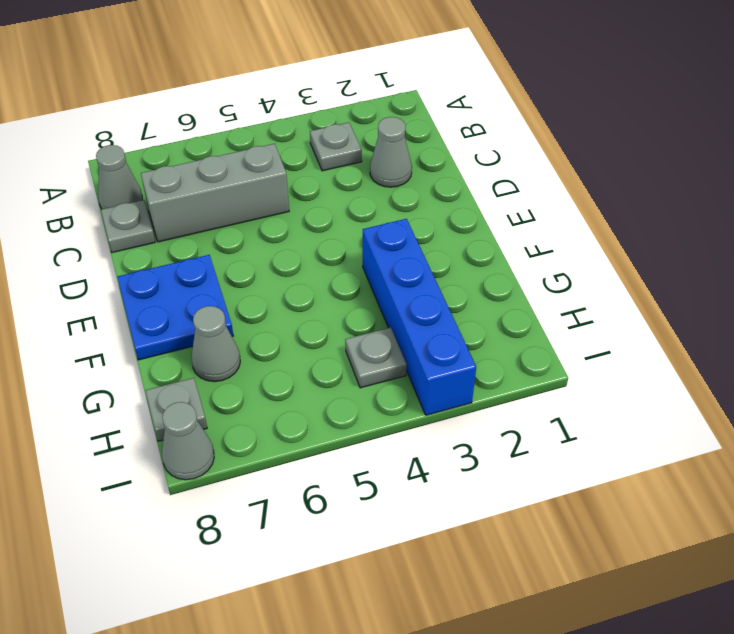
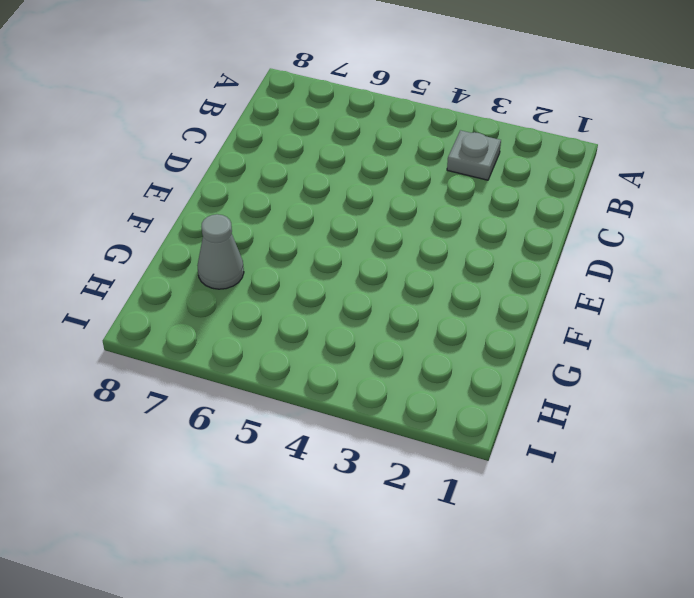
none -> grey cone B8 level 1
none -> grey cone C2 level 1

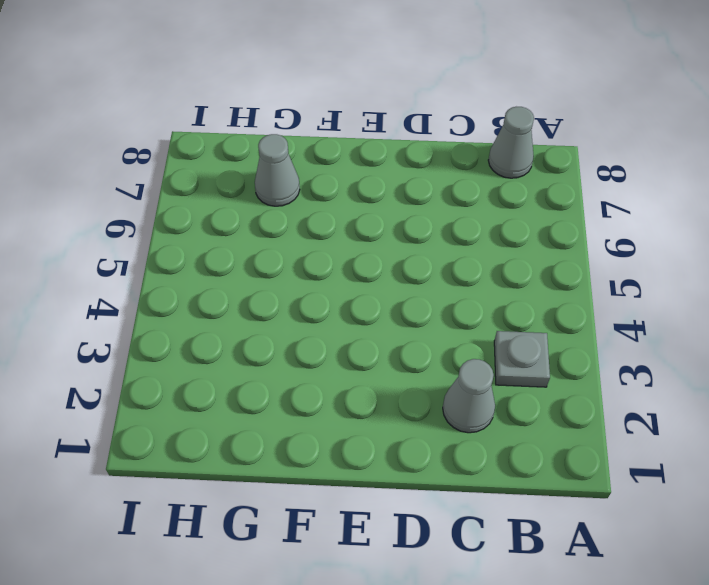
none -> grey brick C5:C7 level 1
none -> grey plate C8 level 1

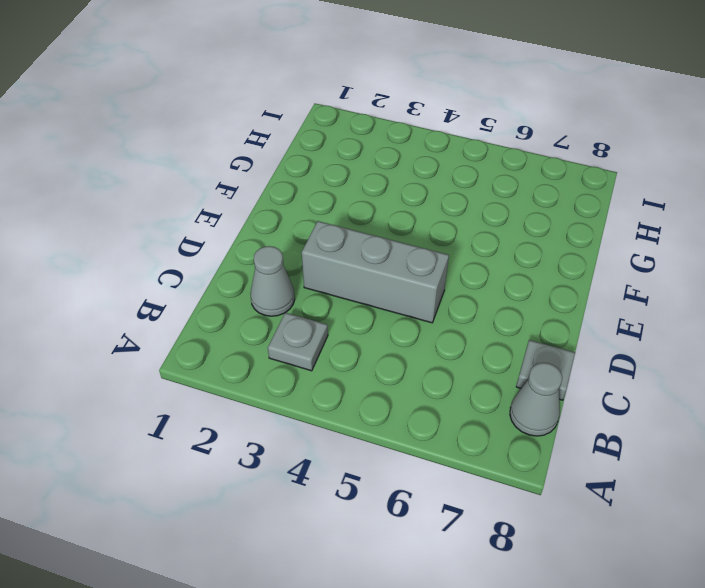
grey brick D3:D5 level 1 -> grey brick C5:C7 level 1
none -> blue plate E7:F8 level 1
none -> blue brick F3:I3 level 1

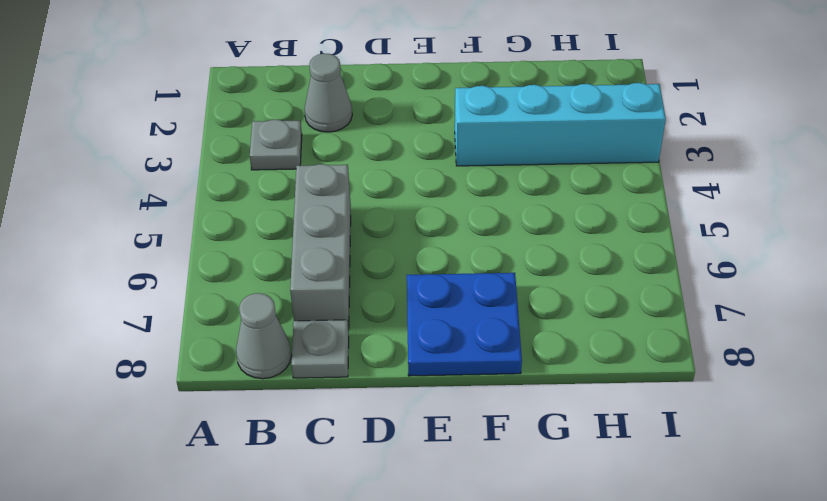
cyan brick F3:I3 level 1 -> blue brick F3:I3 level 1
none -> grey cone G7 level 1
none -> grey plate H4 level 1

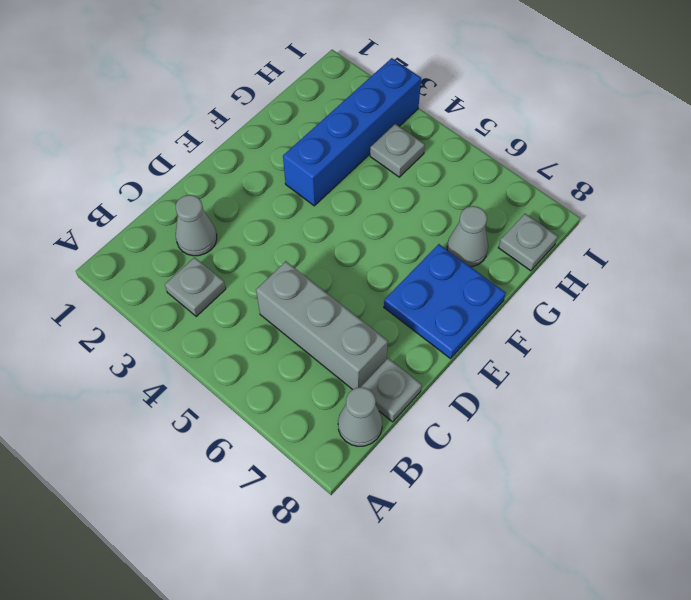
none -> grey cone I8 level 1

